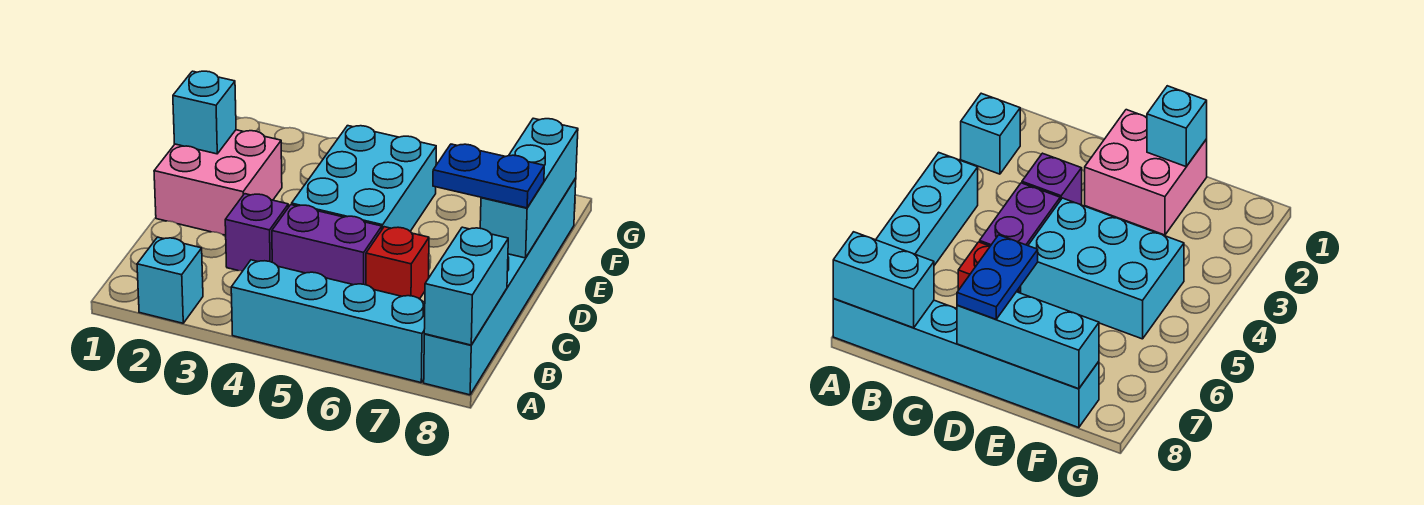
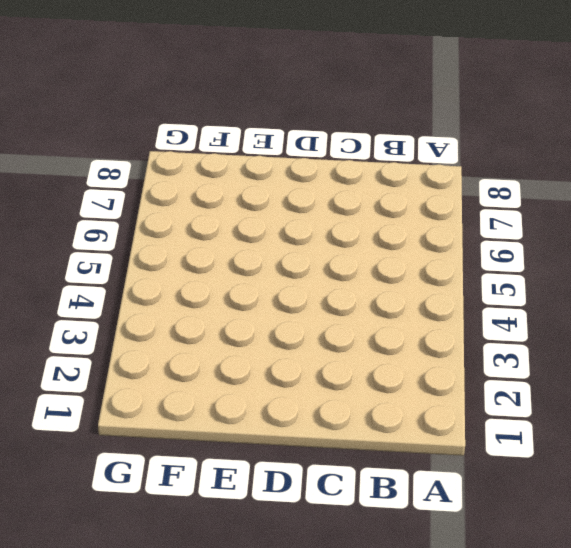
none -> cyan brick A2 level 1
none -> cyan brick A4:A7 level 1
none -> cyan brick A8:F8 level 1

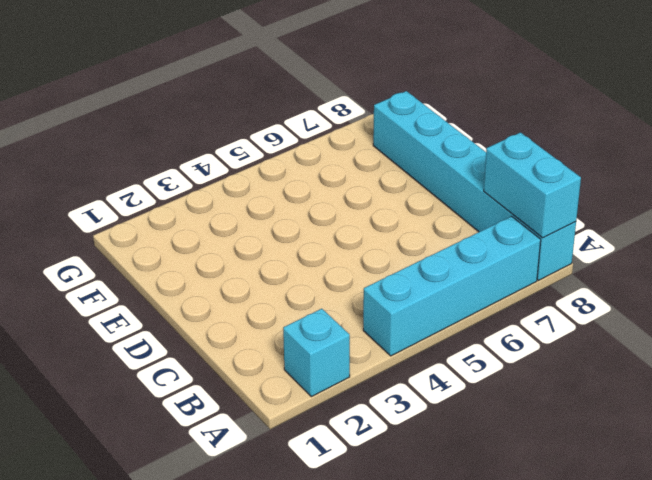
none -> purple brick C3 level 1
none -> purple brick C4:C5 level 1
none -> red brick C6 level 1

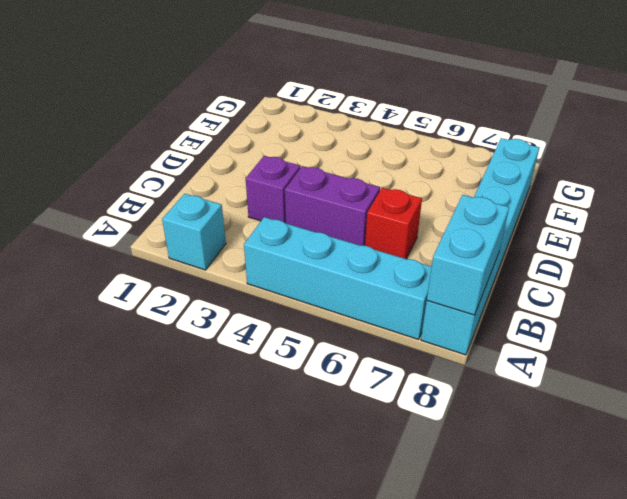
none -> pink brick D1:E2 level 1
none -> cyan brick D4:F5 level 1
none -> cyan brick D8:F8 level 2

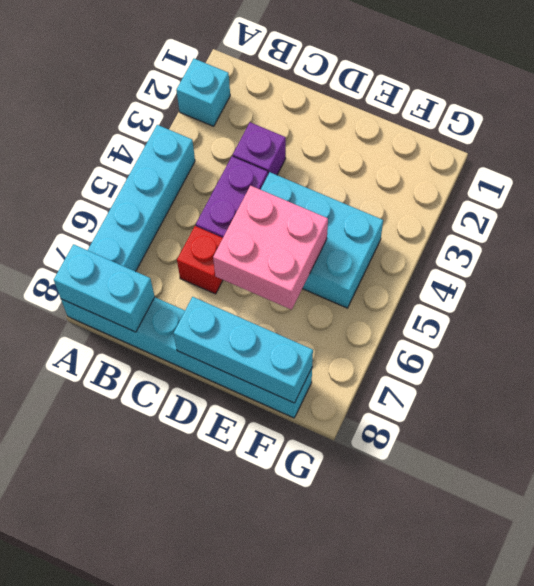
pink brick D5:E6 level 2 -> pink brick D1:E2 level 1
none -> cyan brick E1 level 2
none -> blue plate D7:D8 level 3

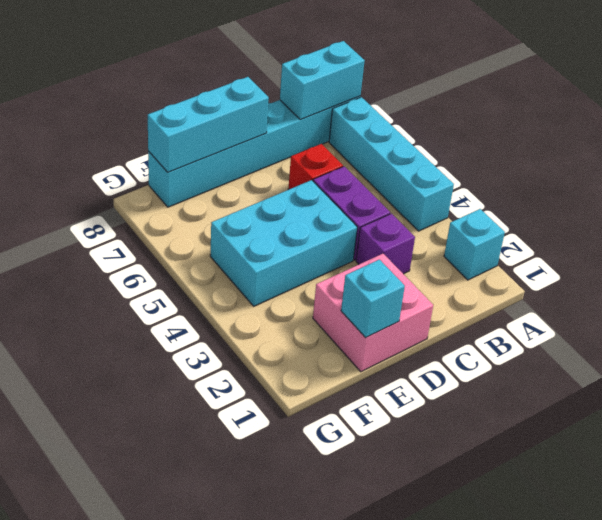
none -> blue plate D7:D8 level 3

